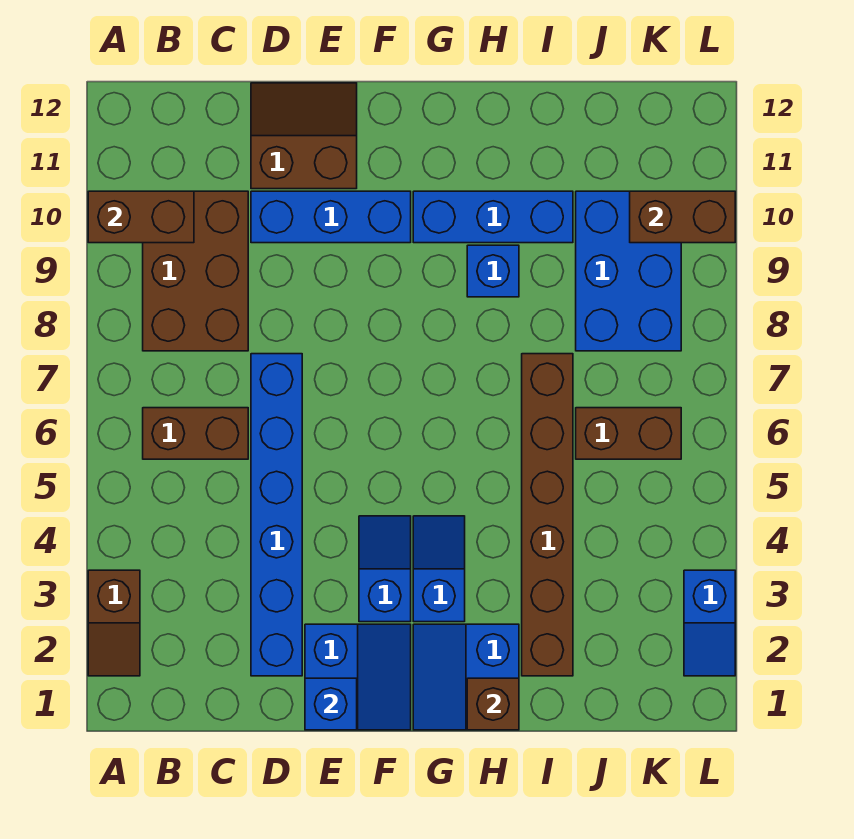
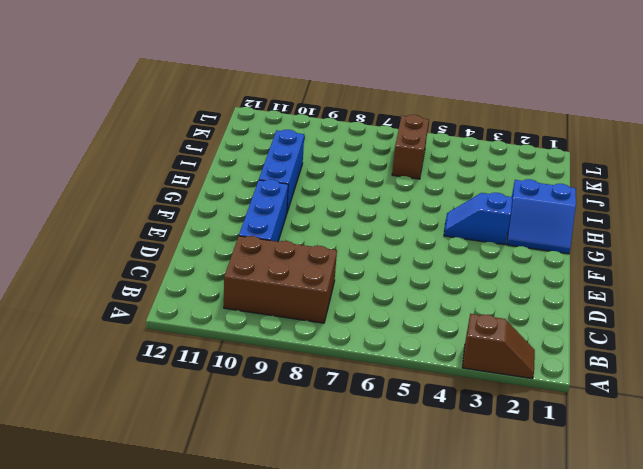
none -> brown brick B6:C6 level 1
none -> blue brick D2:D7 level 1
none -> brown slope D11:E12 level 1 top 11

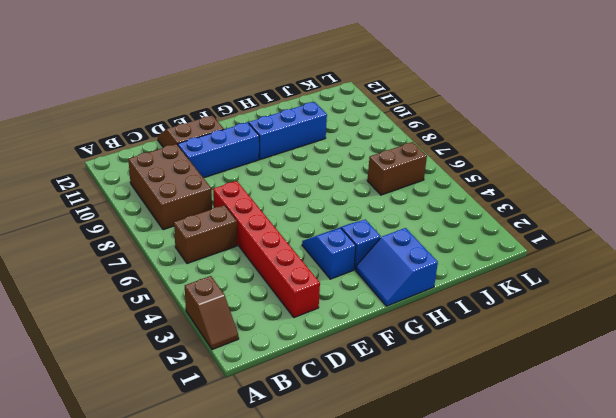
red brick D2:D7 level 1 -> blue brick D2:D7 level 1
none -> blue slope E1:F2 level 1 top E
none -> blue brick H9 level 1
none -> brown brick I2:I7 level 1

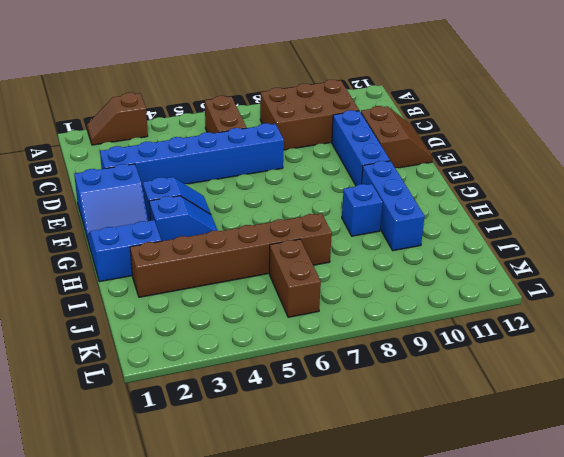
none -> blue brick J8:K10 level 1
none -> blue slope L2:L3 level 1 top 3
none -> brown brick A10:B10 level 2

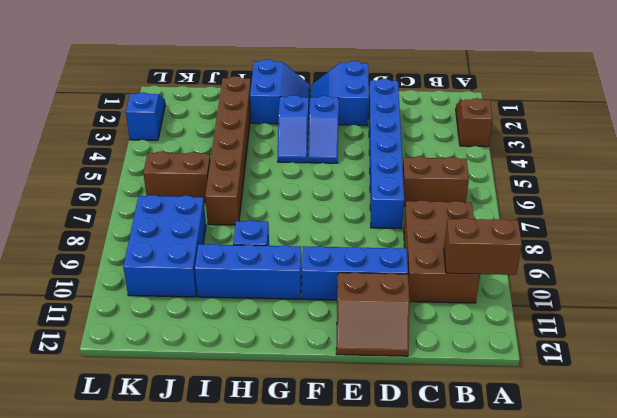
none -> blue brick E1 level 2
none -> brown brick H1 level 2
none -> brown brick K10:L10 level 2

